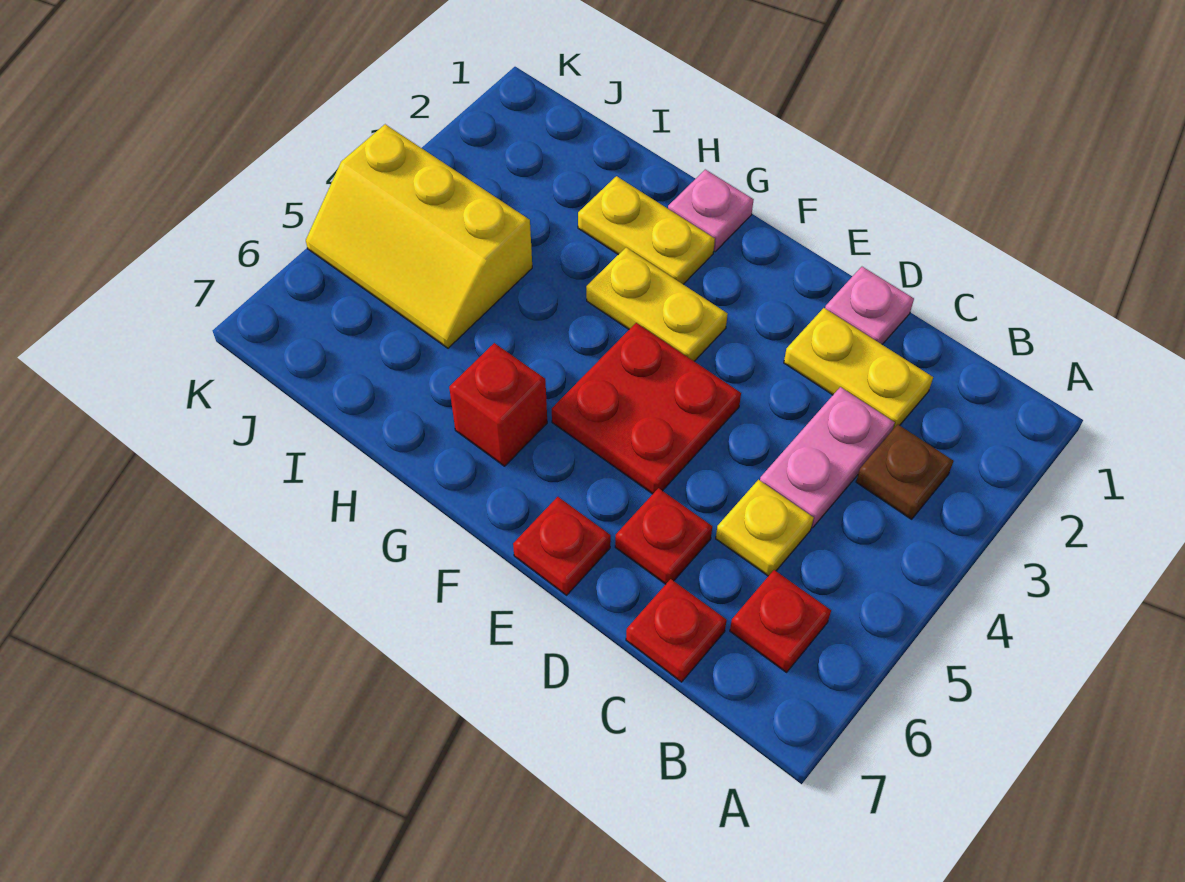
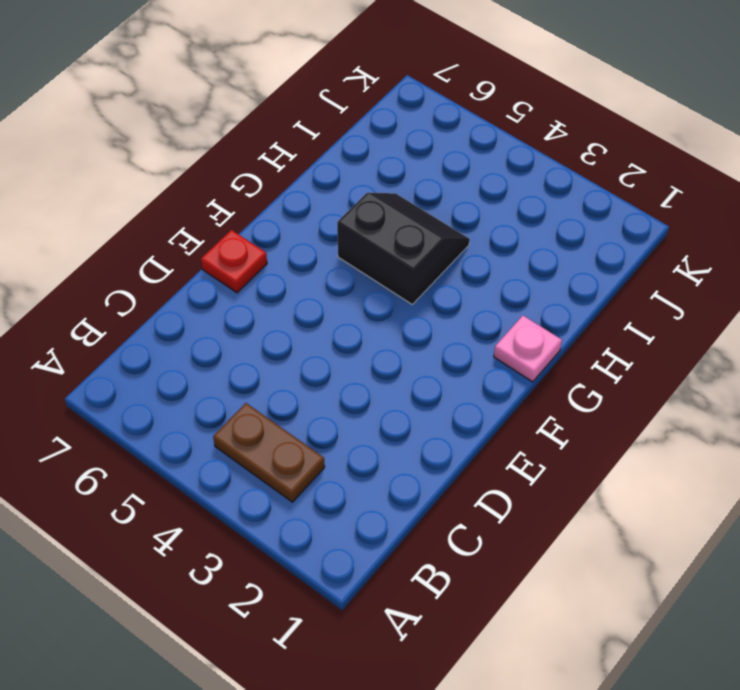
brown plate B3:B4 level 1 -> brown plate B3 level 1
black slope G4:H5 level 1 top G -> none
none -> red plate B6 level 1
none -> yellow plate C2:D2 level 1
none -> pink plate C3:C4 level 1

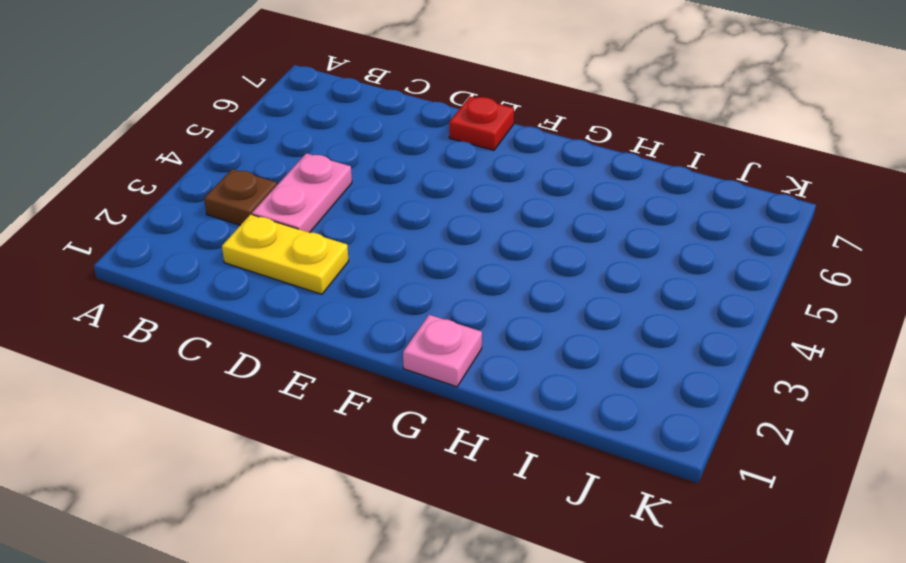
none -> red plate B6 level 1
none -> yellow plate C5 level 1
none -> red plate C7 level 1

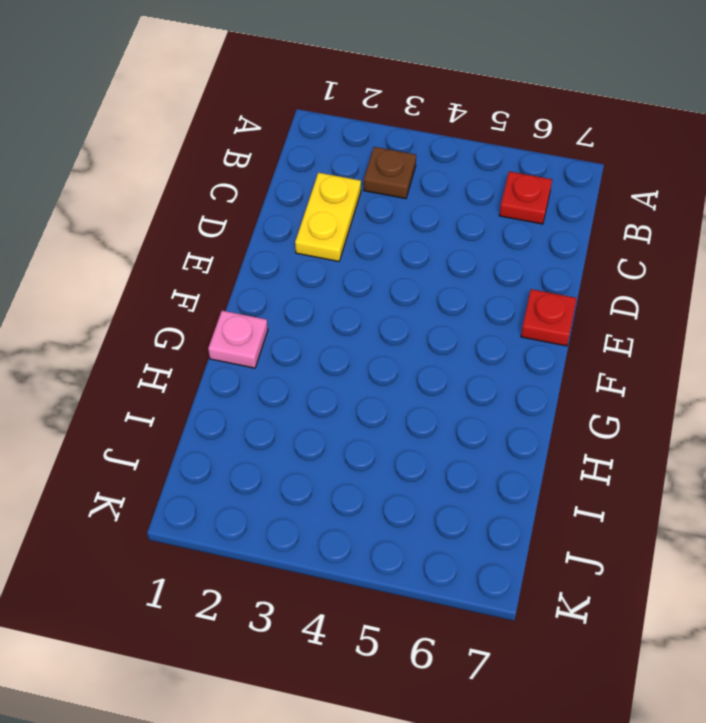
none -> pink plate C3:C4 level 1
none -> yellow plate C5 level 1
none -> red plate C7 level 1

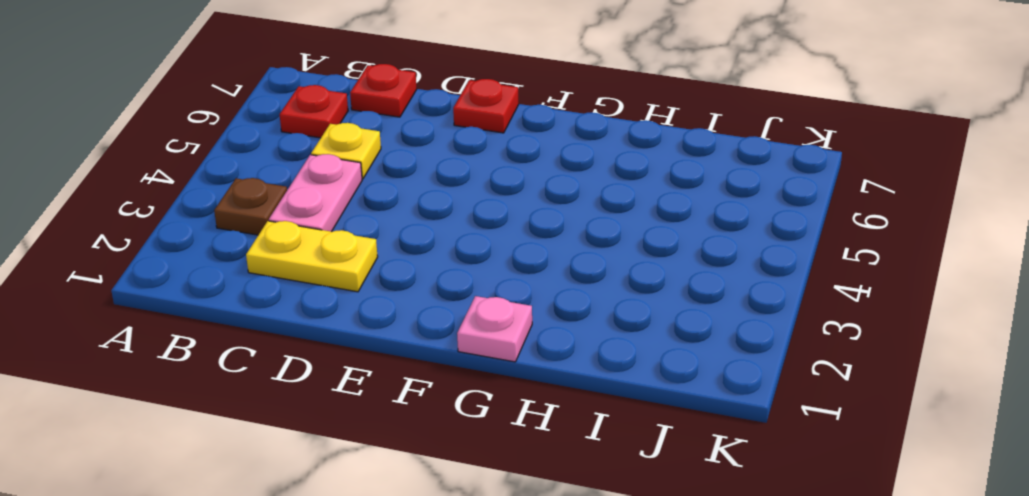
none -> pink plate D1 level 1
none -> red plate D6 level 1
none -> red plate E4:F5 level 1

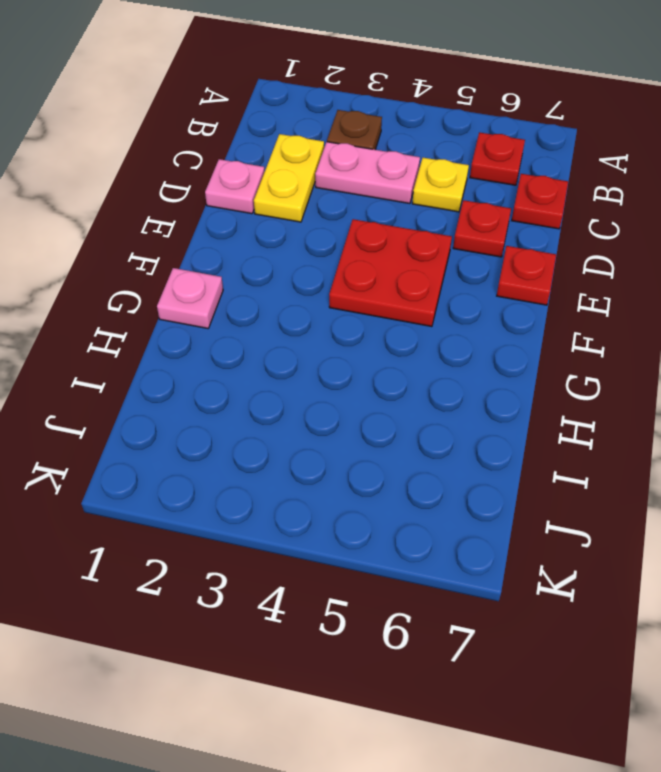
none -> yellow plate F3:G3 level 1
none -> yellow plate G2:H2 level 1
none -> red brick G6 level 1

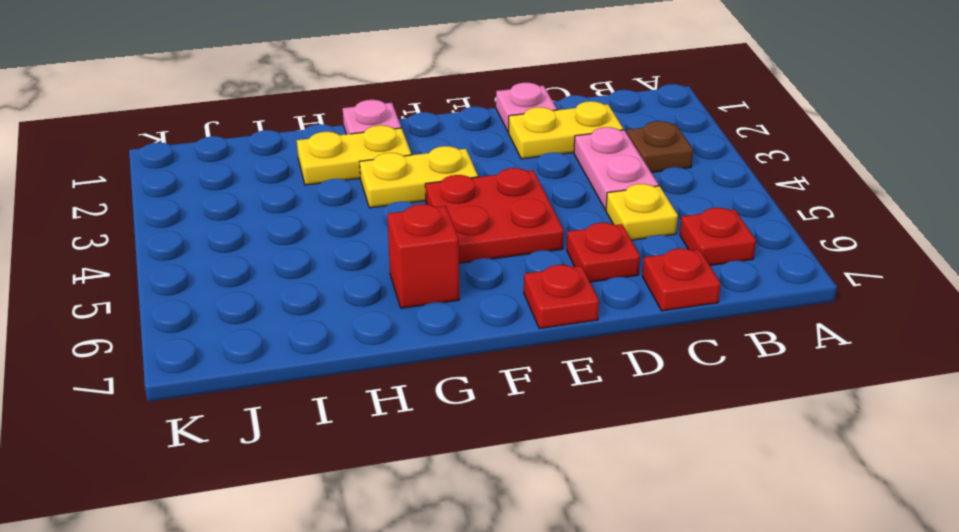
none -> yellow slope I4:K5 level 1 top 4

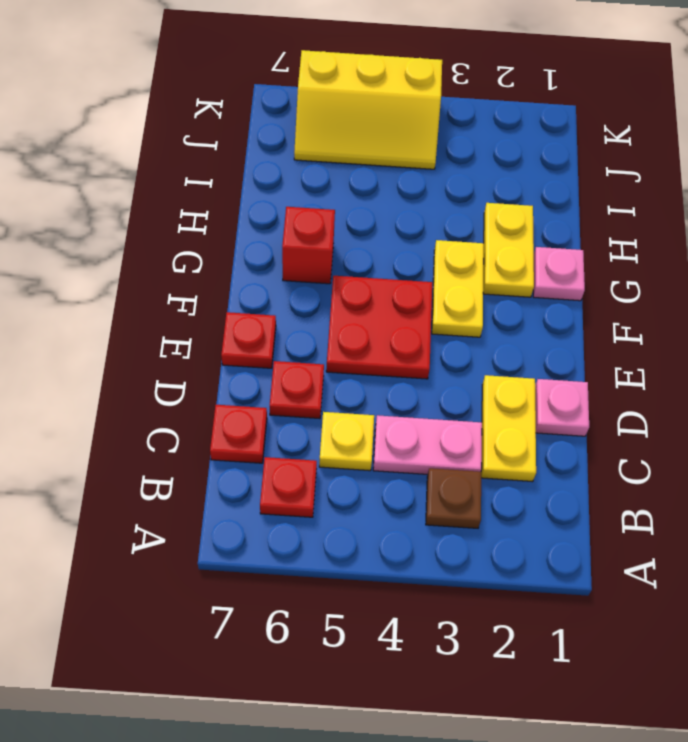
yellow slope J4:K6 level 1 top K -> yellow slope I4:K5 level 1 top 4

